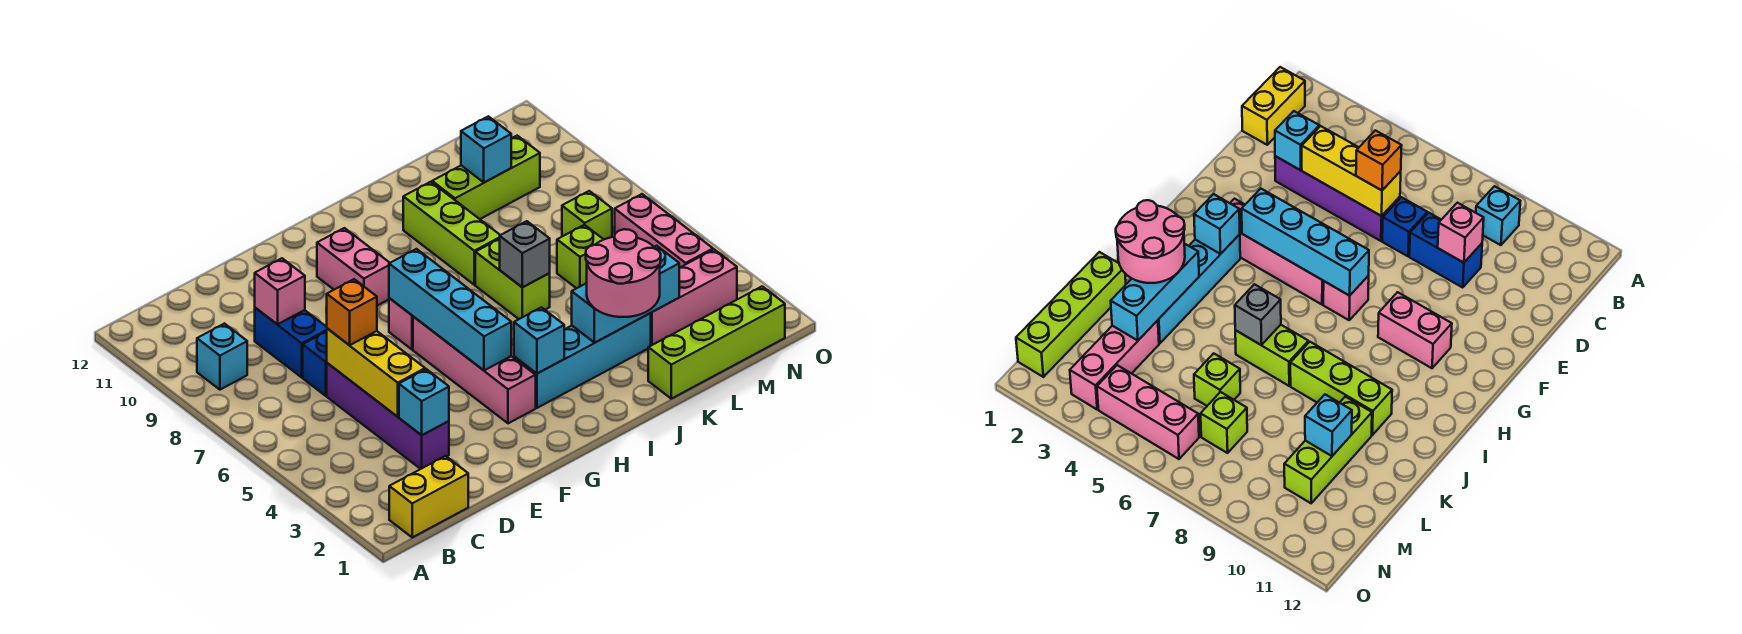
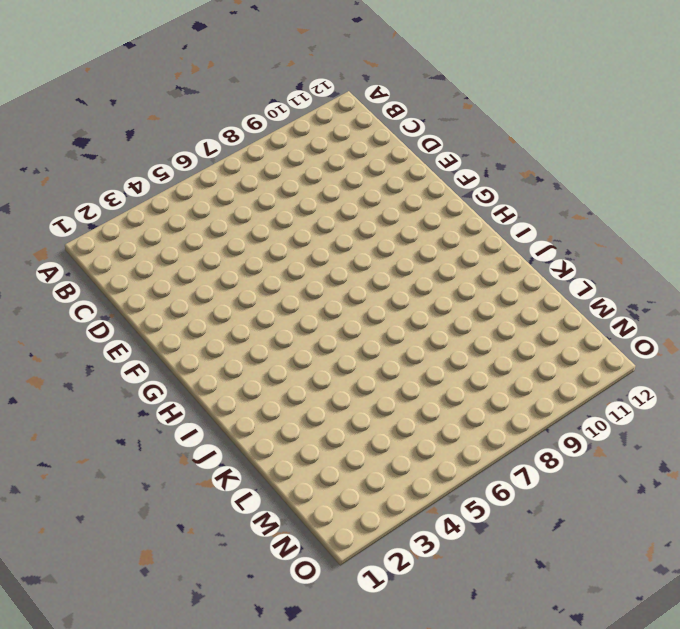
none -> yellow brick B1:C1 level 1
none -> cyan brick B9 level 1
none -> purple brick D3:D6 level 1

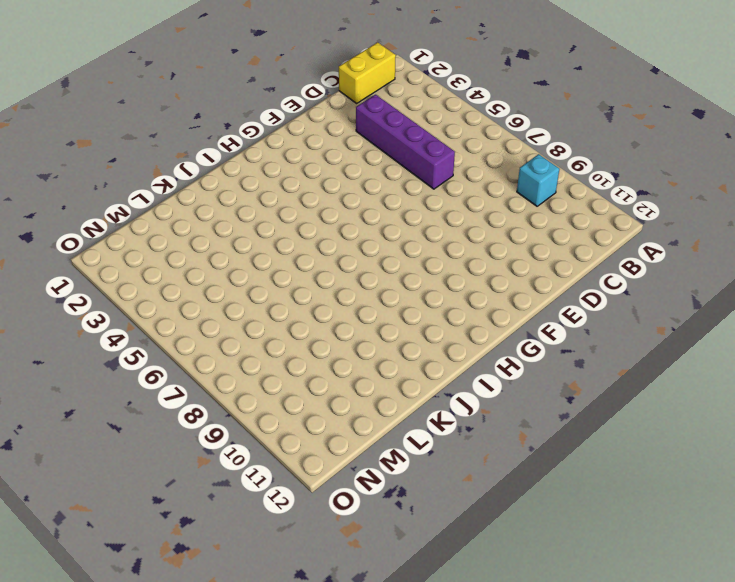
none -> blue brick D7 level 1
none -> blue brick D8:D9 level 1
none -> pink brick G3:G6 level 1

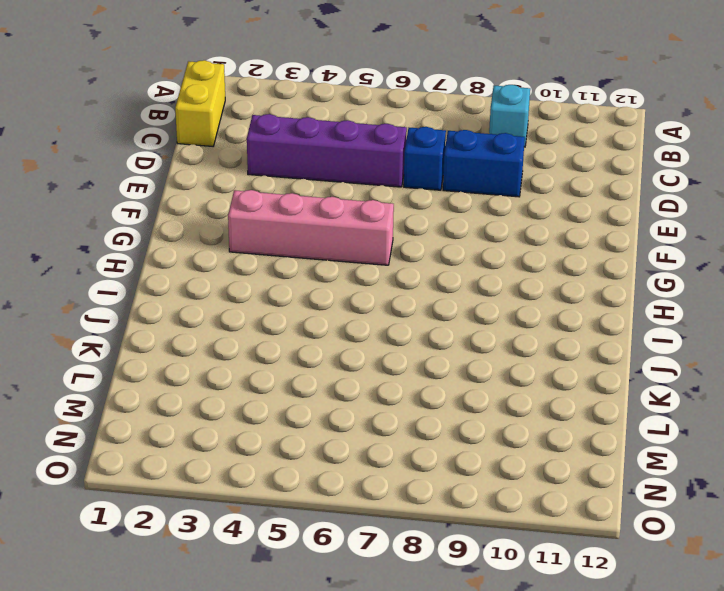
none -> pink brick G7 level 1
none -> pink brick G9:G10 level 1
none -> cyan brick H3:K3 level 1

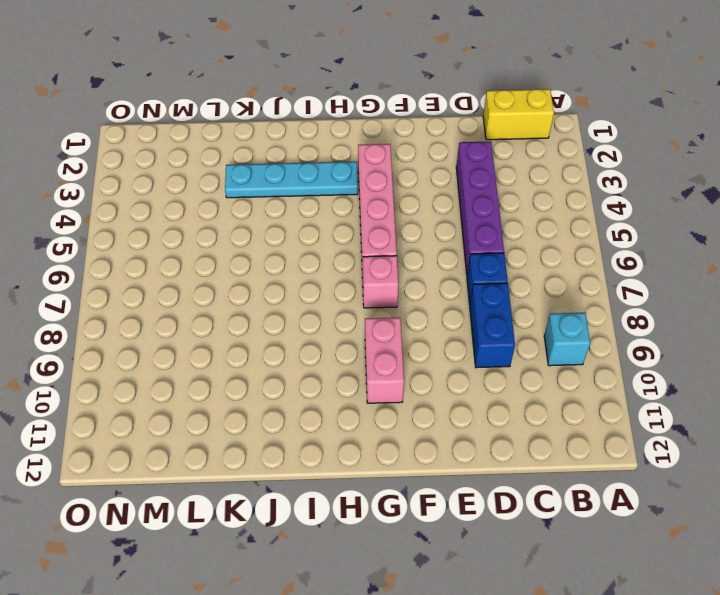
cyan plate H3:K3 level 1 -> cyan brick H3:K3 level 1
none -> lime brick J6:J7 level 1
none -> lime brick J8:J10 level 1
none -> lime brick K1:N1 level 1

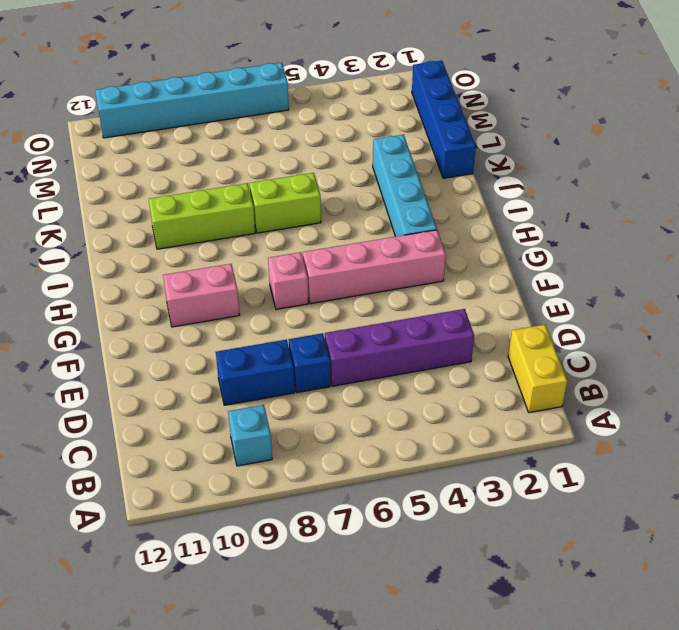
blue brick K1:N1 level 1 -> lime brick K1:N1 level 1
cyan brick O6:O11 level 1 -> none
none -> lime brick K10:M10 level 1
none -> pink brick L3:N3 level 1
none -> lime brick L6 level 1

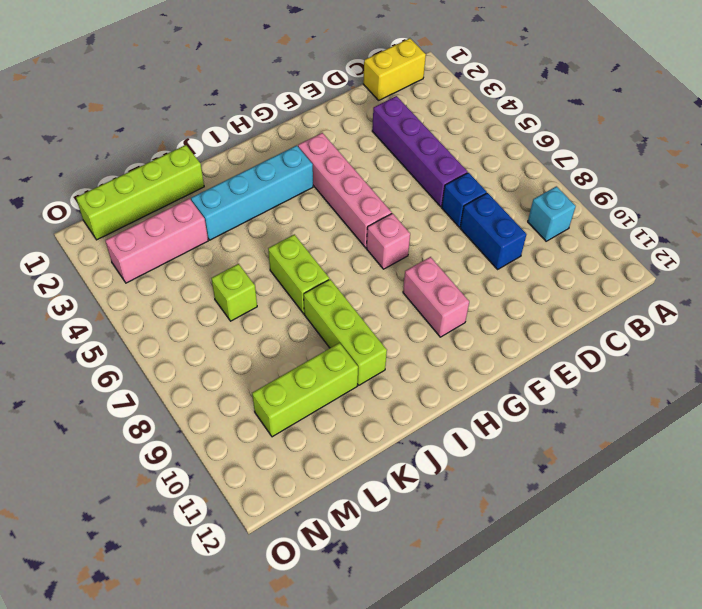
none -> lime brick M7 level 1
none -> pink brick N4:N6 level 1
none -> cyan brick D3 level 2

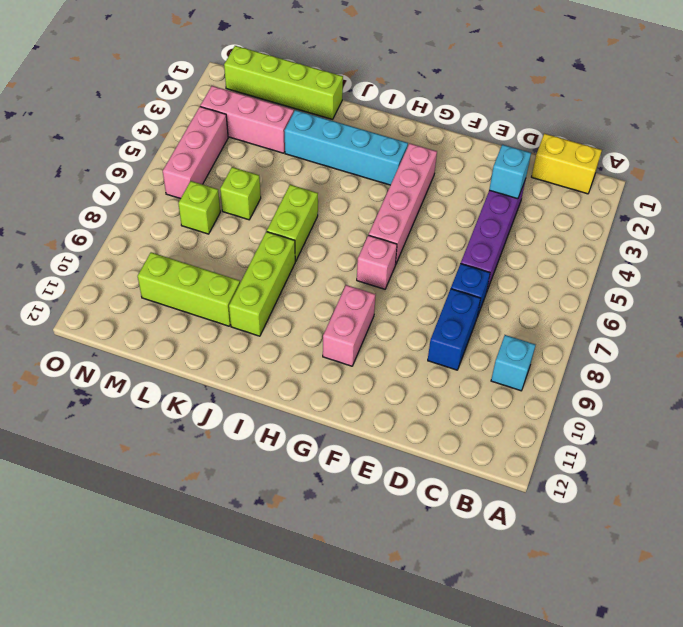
none -> yellow brick D4:D6 level 2
none -> pink brick D9 level 2
none -> cyan brick G4:G7 level 2

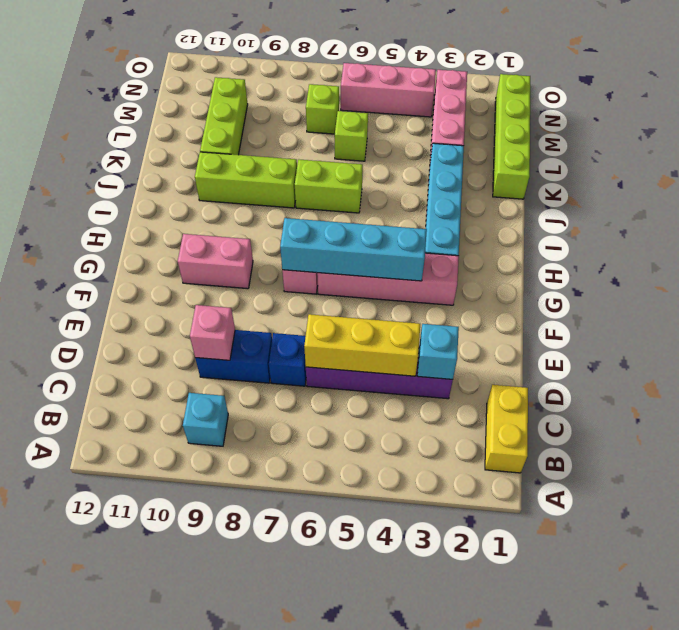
none -> cyan brick H3 level 2
none -> cyan brick J3:L3 level 2
none -> grey brick J6 level 2

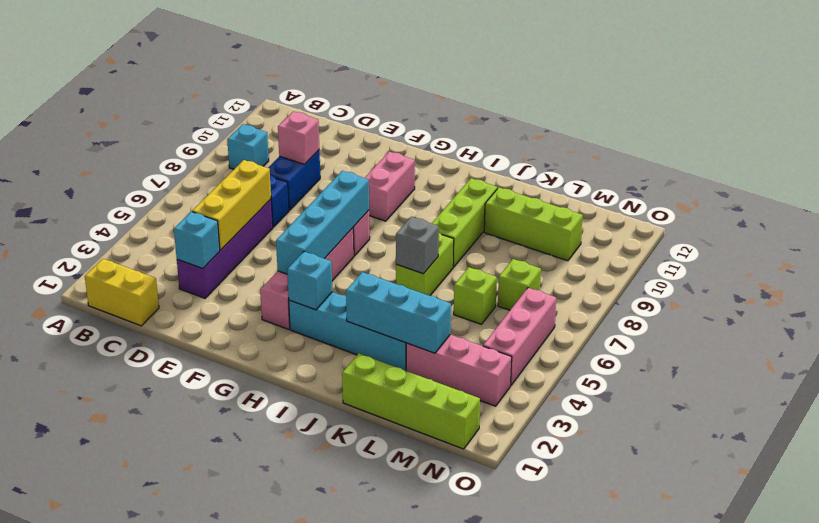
none -> cyan brick L10 level 2
none -> orange brick D6 level 3
none -> pink round brick J2:K3 level 3

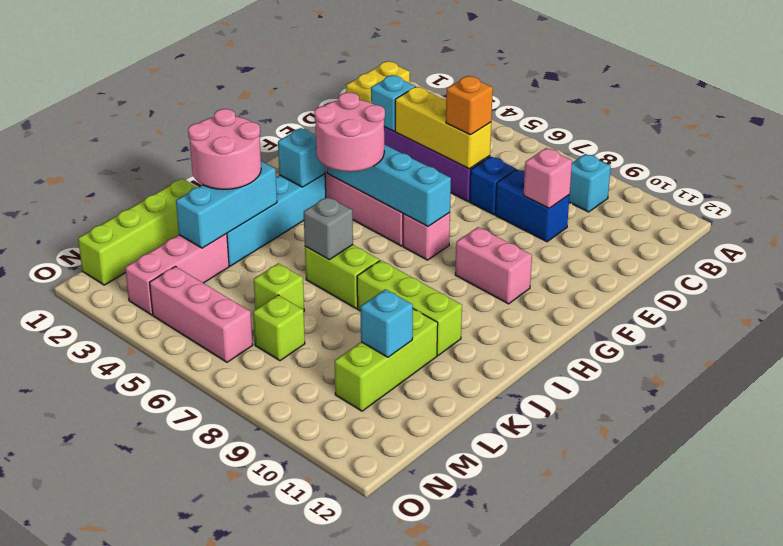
pink round brick G4:H5 level 3 -> none

